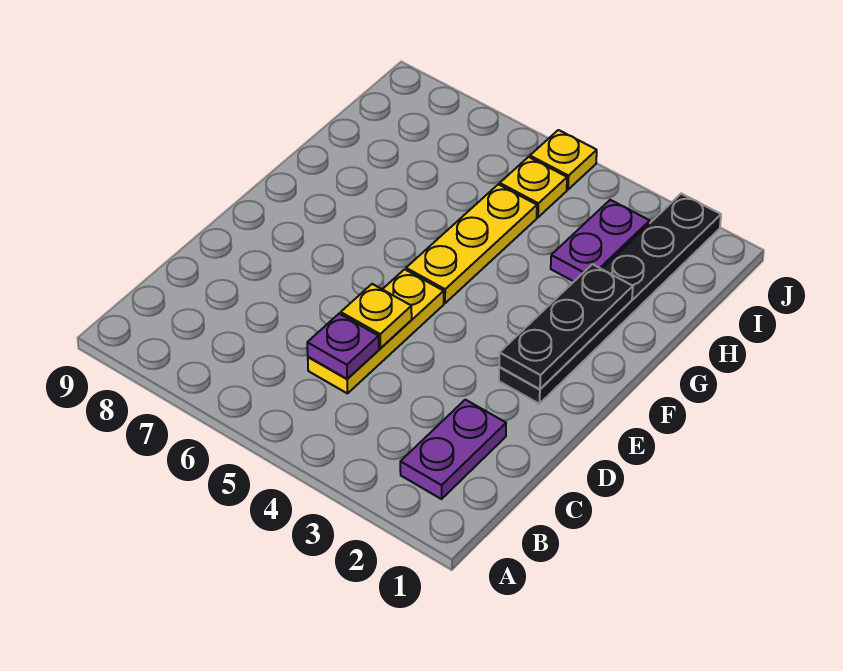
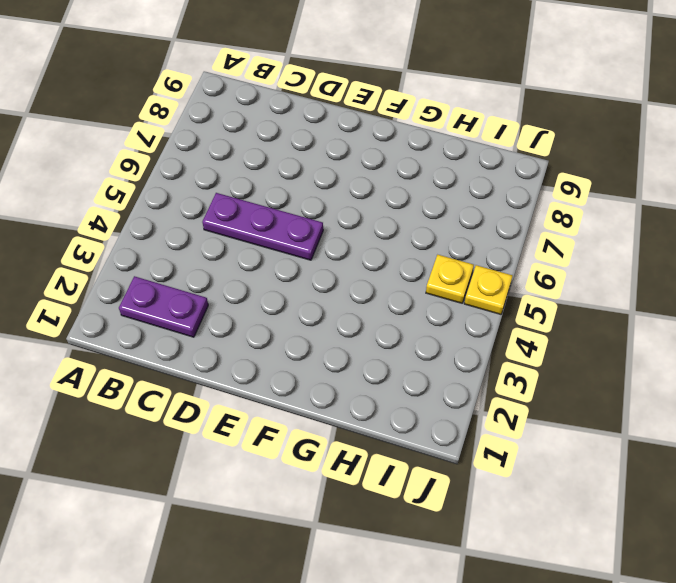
purple plate C5:E5 level 1 -> yellow plate C5:E5 level 1
none -> black plate E2:J2 level 1
none -> yellow plate F5:H5 level 1

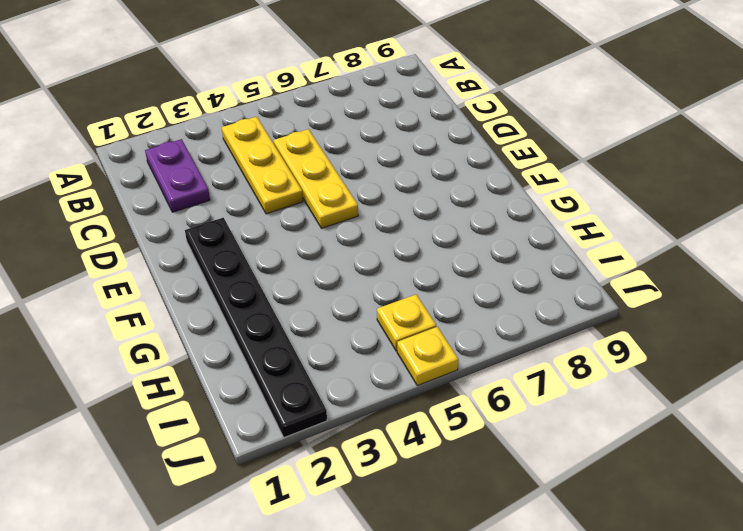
yellow plate B4:D4 level 1 -> yellow plate F5:H5 level 1
none -> purple plate H3:I3 level 1
none -> purple plate C5 level 2

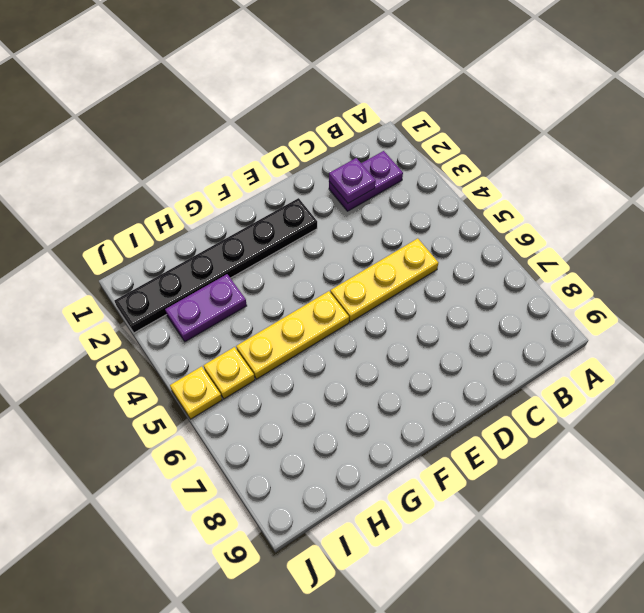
purple plate C2 level 2 -> purple plate C5 level 2
none -> yellow plate D5 level 2
none -> black plate E2:G2 level 2

